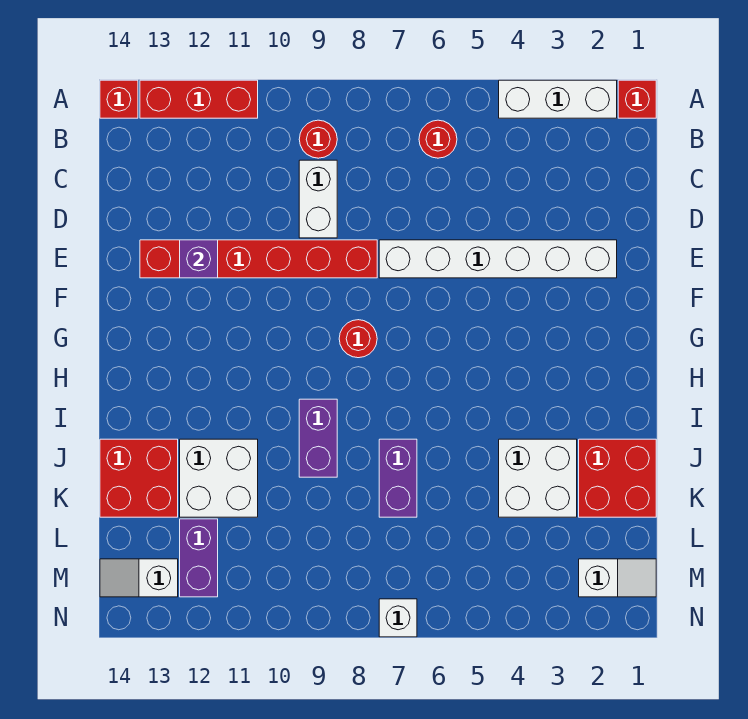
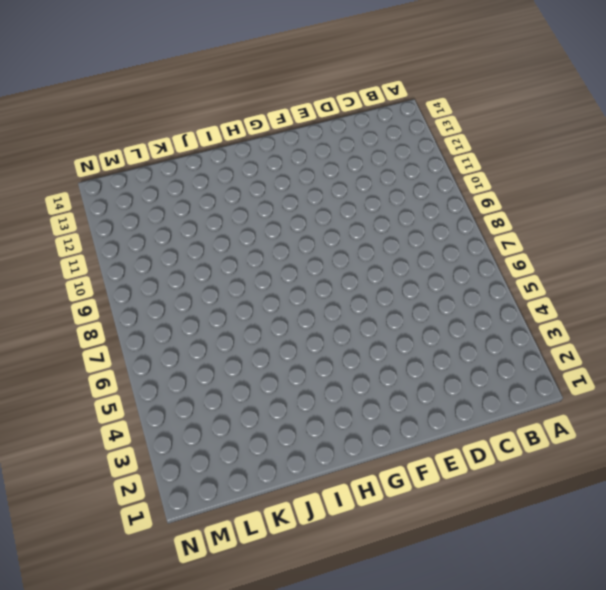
none -> red brick A1 level 1
none -> white brick A2:A4 level 1
none -> red brick A11:A13 level 1

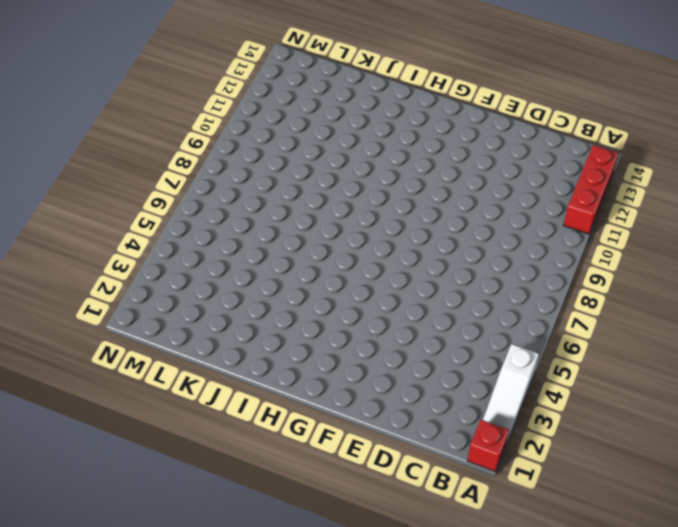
white slope A2:A4 level 1 top 4 -> white brick A2:A4 level 1
none -> red brick A14 level 1
none -> red round brick B6 level 1
none -> red round brick B9 level 1

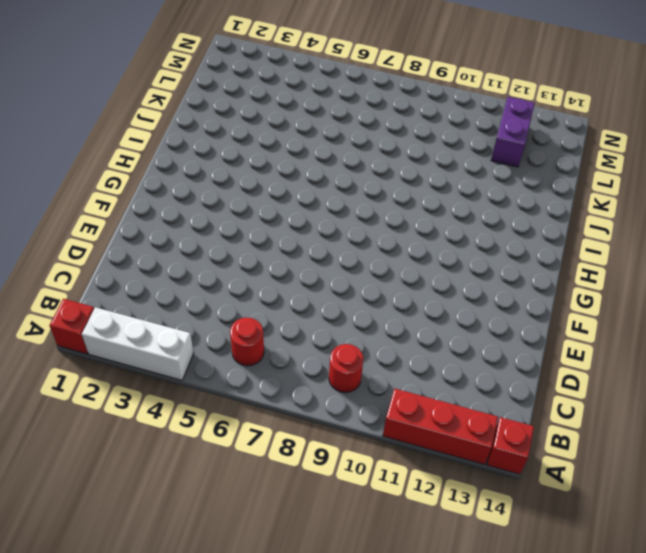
none -> white brick C9:D9 level 1
none -> white brick E2:E7 level 1
none -> red brick E8:E13 level 1

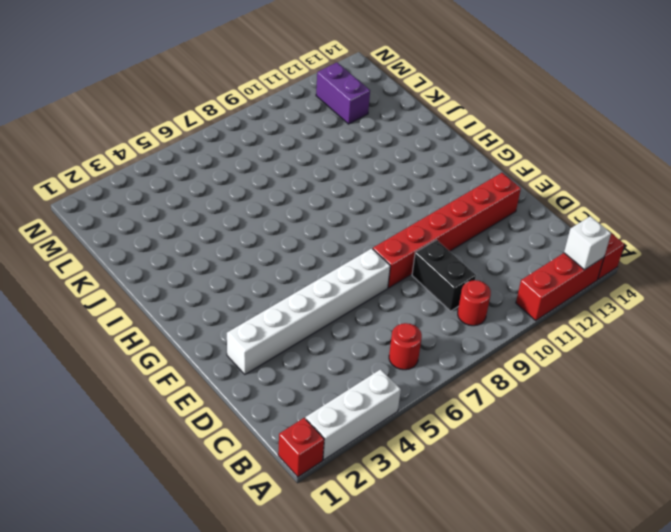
white brick A13 level 2 -> white brick N7 level 1
black brick C9:D9 level 1 -> white brick C9:D9 level 1
none -> red round brick G8 level 1
none -> purple brick I9:J9 level 1
none -> red brick J1:K2 level 1

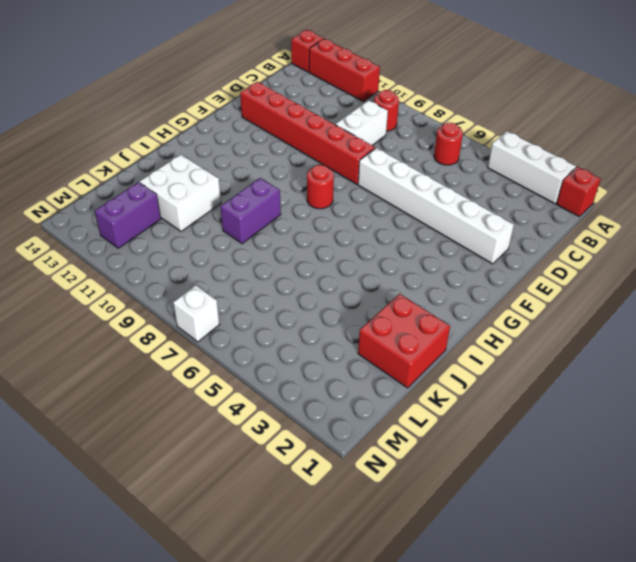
none -> white brick J3:K4 level 1
none -> purple brick J7:K7 level 1
none -> red brick J13:K14 level 1

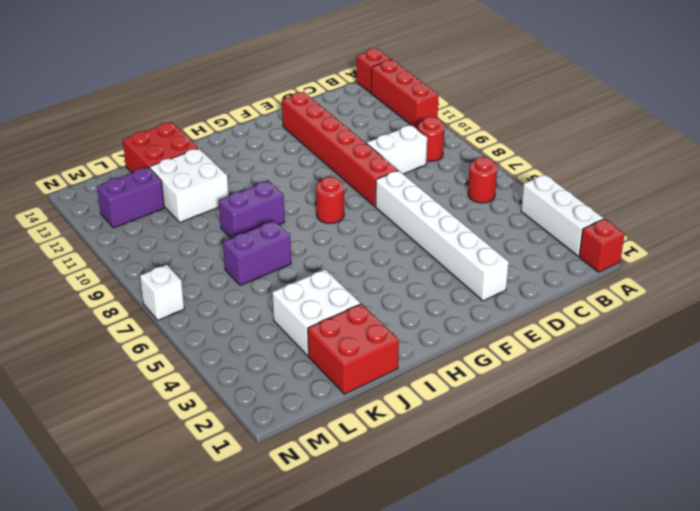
none -> white slope M1:M2 level 1 top 2
none -> white slope M13:M14 level 1 top 13
none -> purple brick E12 level 2

